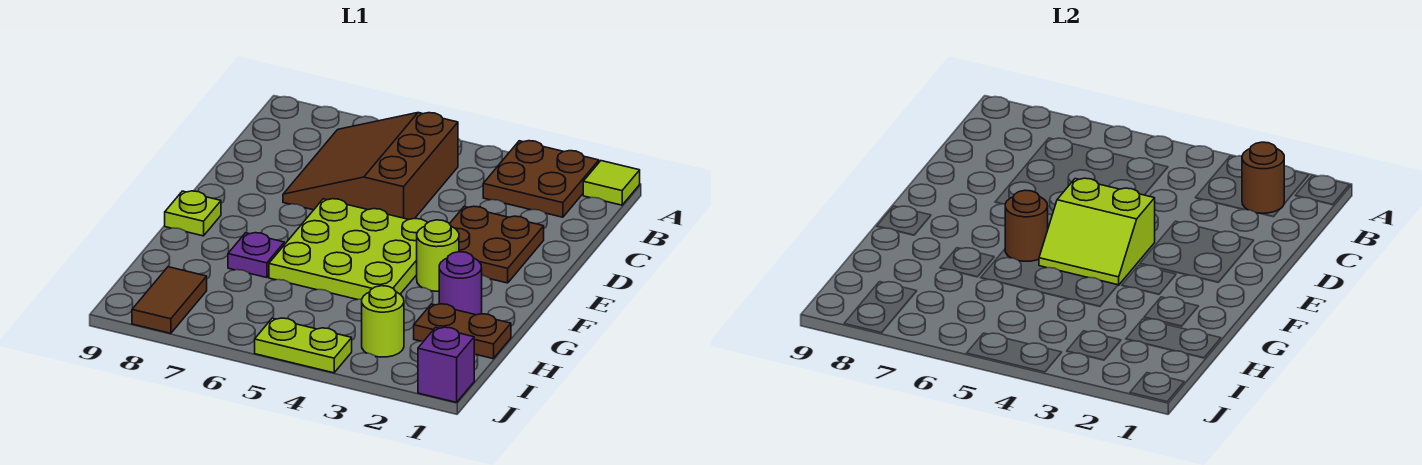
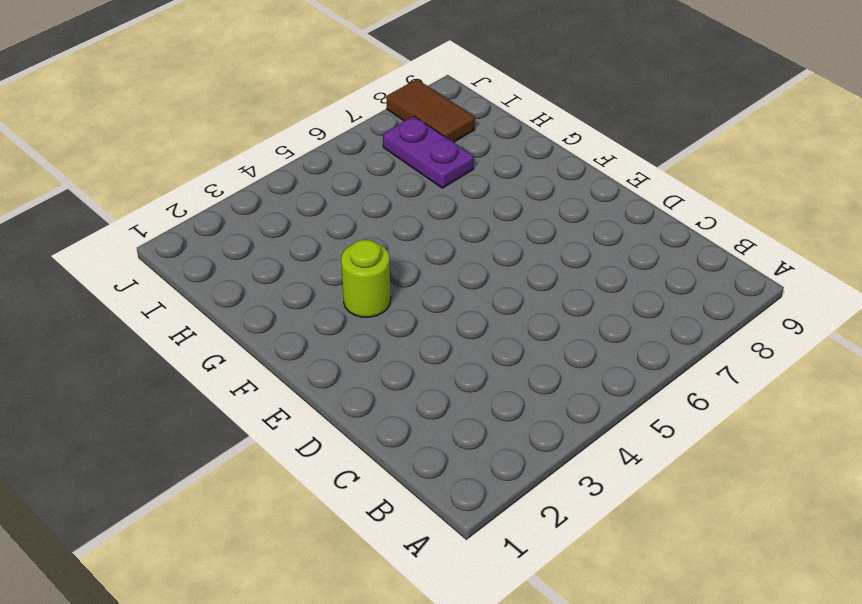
purple plate H7:I7 level 1 -> none
none -> lime tile A1 level 1
none -> brown plate A2:B3 level 1
none -> brown slope B5:D7 level 1 top 5

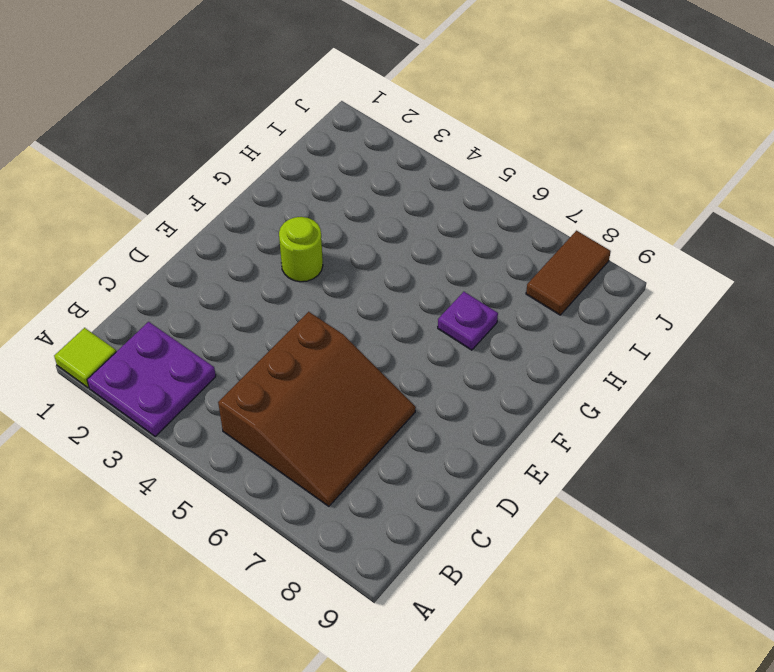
purple plate A2:B3 level 1 -> brown plate A2:B3 level 1
none -> brown plate D2:E3 level 1
none -> lime plate E4:G6 level 1
none -> lime plate F9 level 1

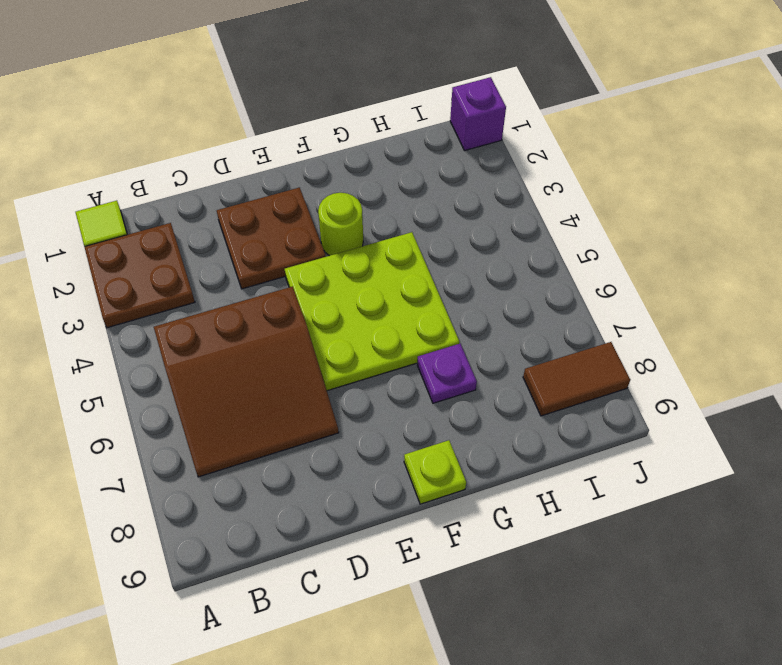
none -> purple round brick G2 level 1
none -> brown plate H1:H2 level 1
none -> lime round brick I3 level 1

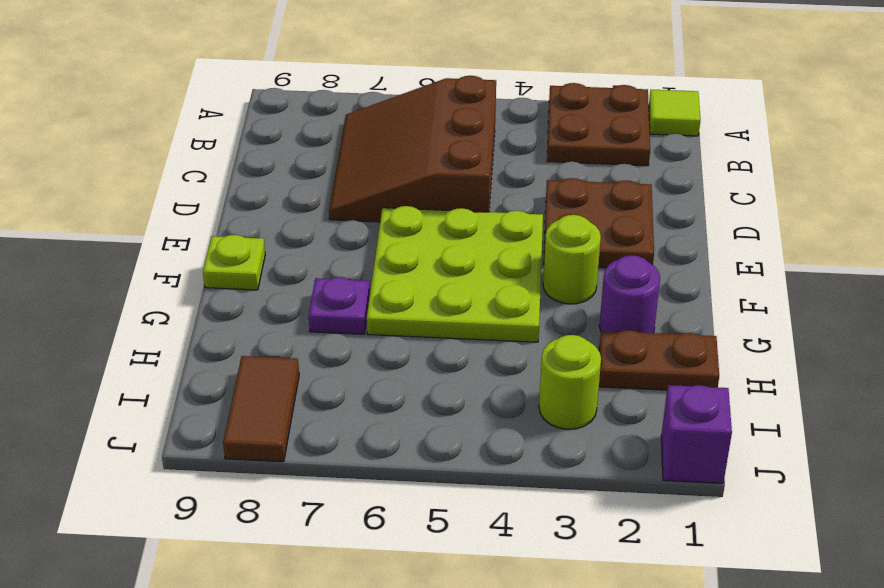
none -> lime plate J4:J5 level 1
none -> brown round brick B2 level 2
none -> lime slope E4:F5 level 2 top E

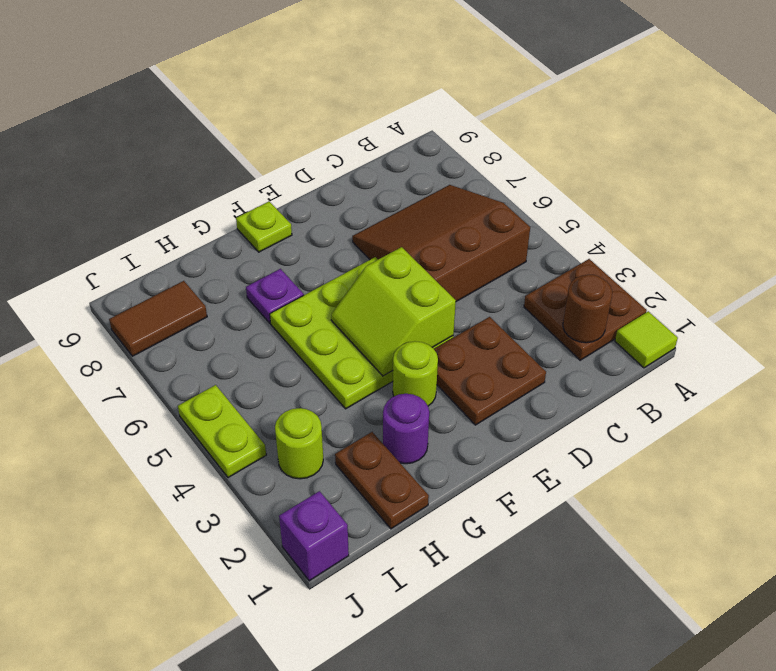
none -> brown round brick F6 level 2

